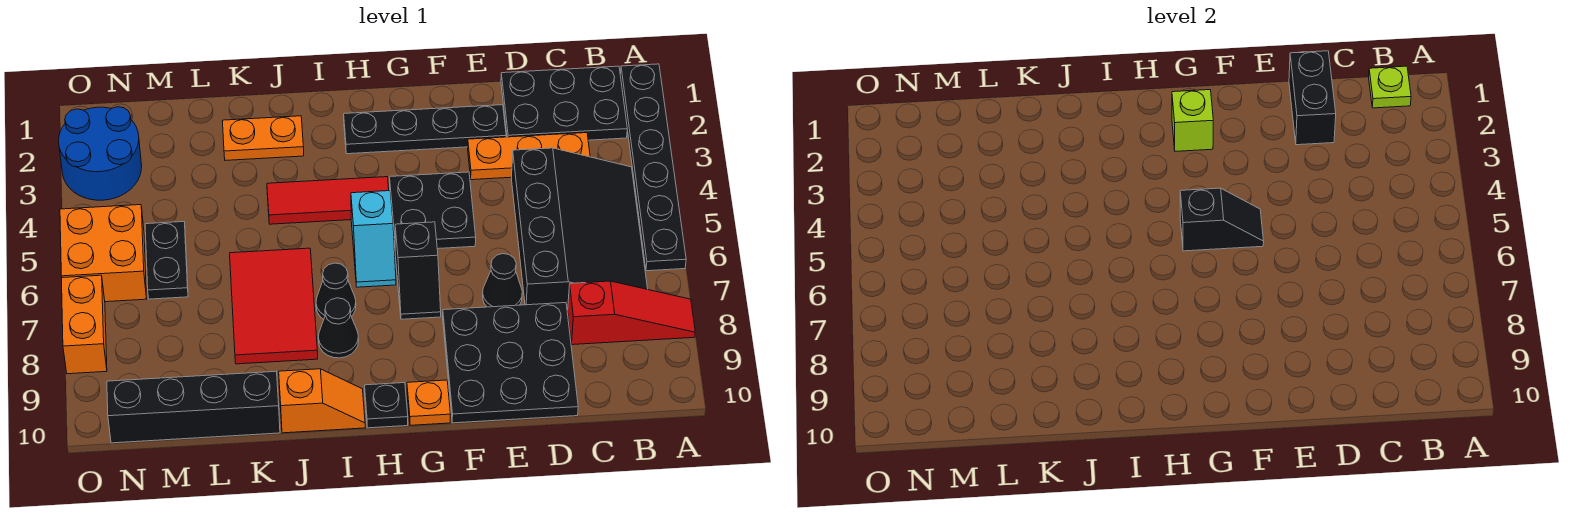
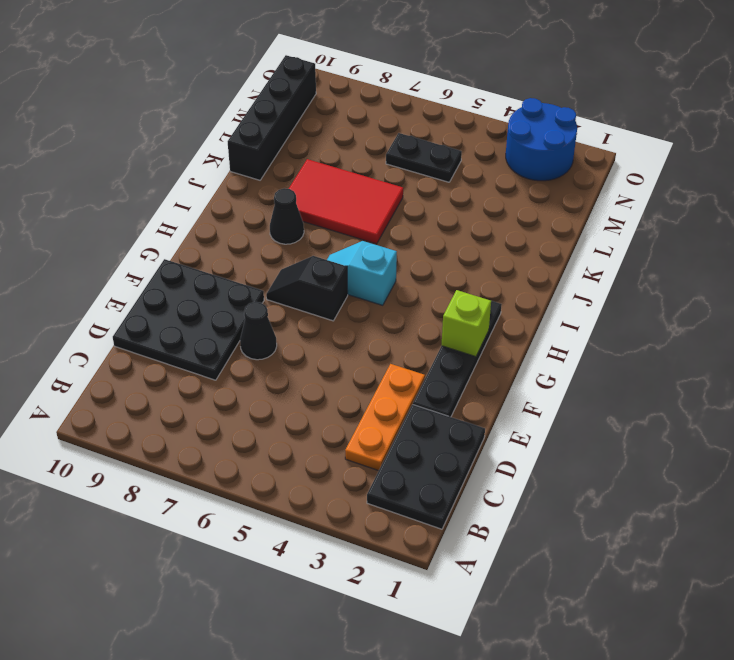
none -> black plate A1:A6 level 1
none -> red slope A8:C8 level 1 top C
none -> black slope B4:D7 level 1 top D

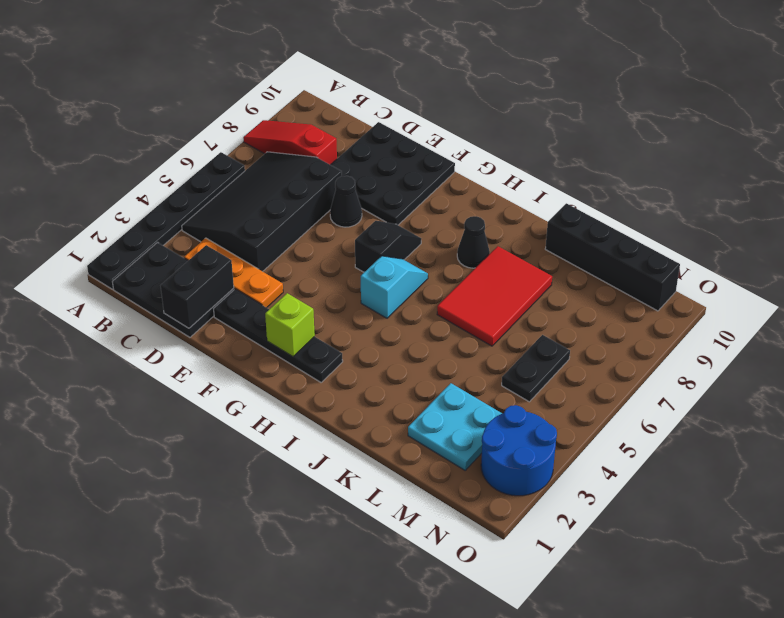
cyan plate L2:M3 level 1 -> none
none -> black plate F4:G5 level 1
none -> orange plate G10 level 1
none -> red tile H4:J4 level 1

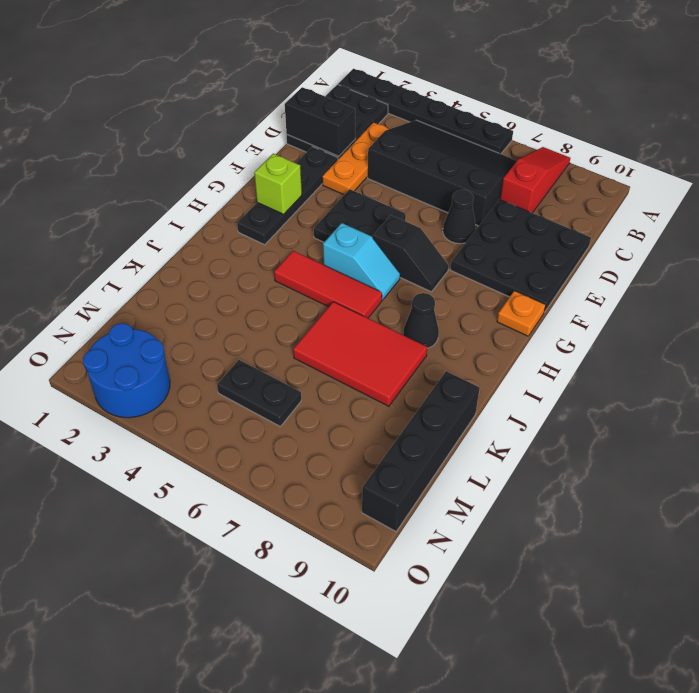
red tile I4:I6 level 1 -> red tile H4:J4 level 1
none -> black plate H10 level 1
none -> black cone I7 level 1
none -> orange slope I10:J10 level 1 top J

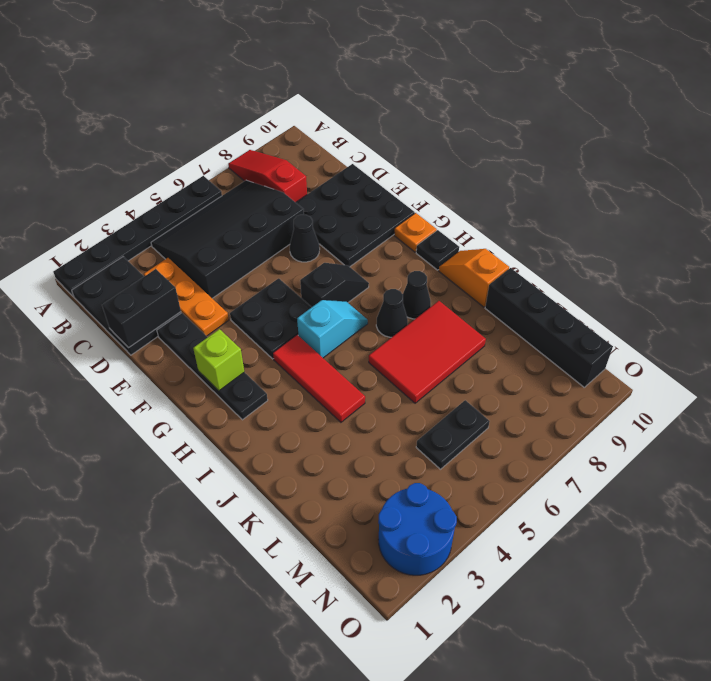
none -> orange plate J2:K2 level 1
none -> orange brick N5:O6 level 1
none -> orange brick O7:O8 level 1

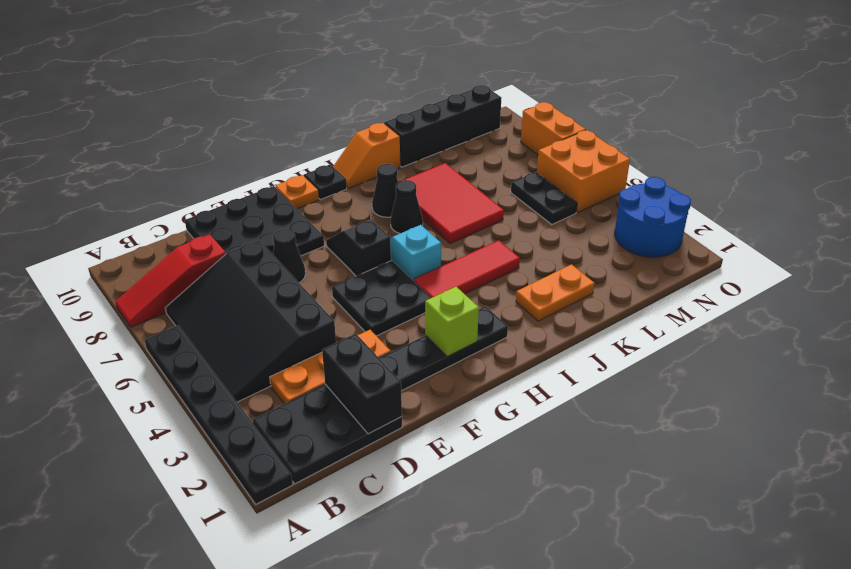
none -> lime plate B1 level 2
none -> black slope F5:G5 level 2 top G

